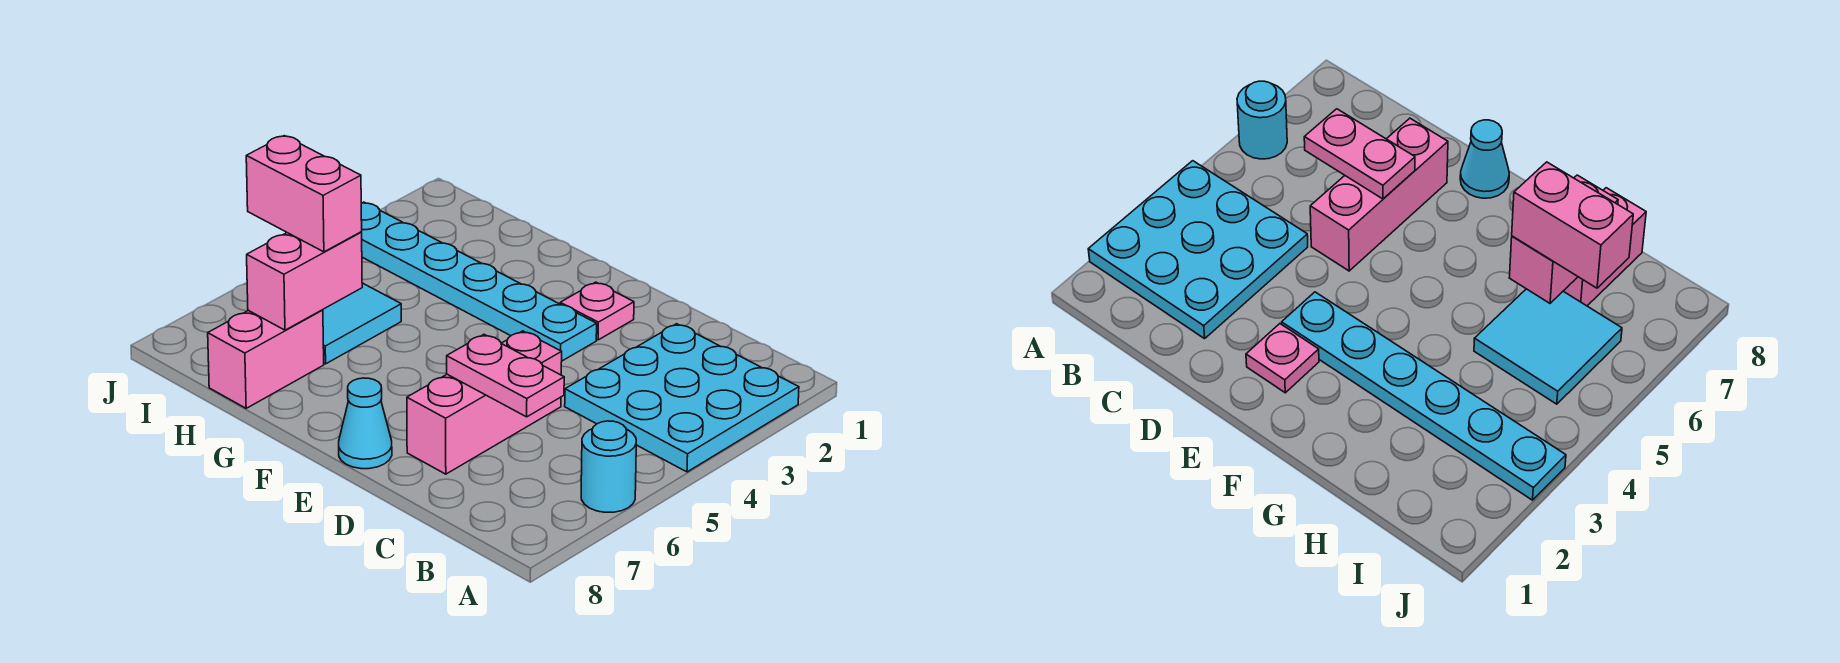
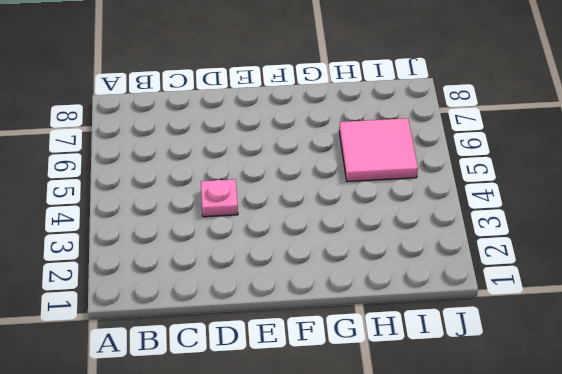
pink plate D4 level 1 -> pink plate E2 level 1
pink tile H5:I6 level 1 -> cyan tile H5:I6 level 1
none -> cyan plate A2:C4 level 1
none -> cyan round brick A6 level 1

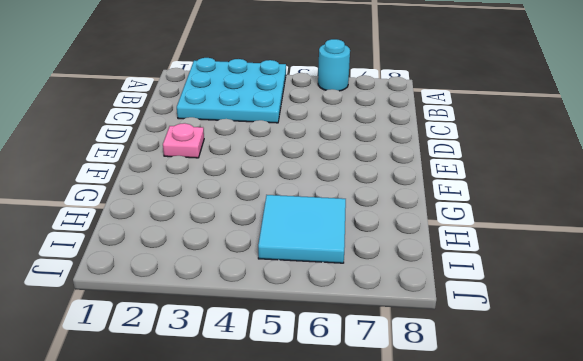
none -> pink brick D5:D7 level 1
none -> cyan plate E3:J3 level 1

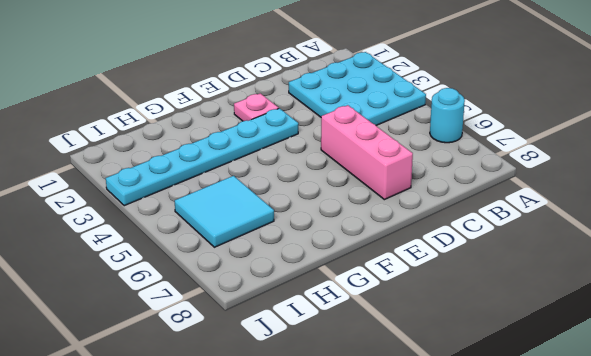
none -> cyan cone E8 level 1
none -> pink brick H7:H8 level 1

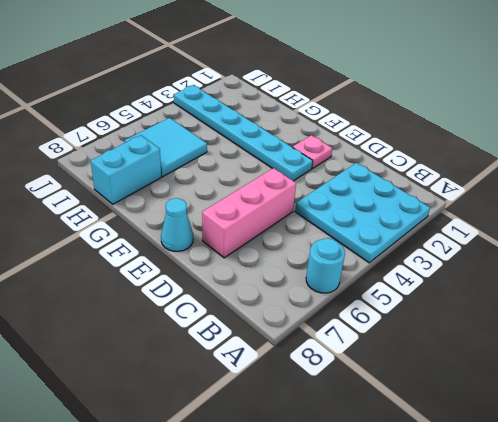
cyan brick H7:H8 level 1 -> pink brick H7:H8 level 1
none -> pink plate C6:D6 level 2
none -> pink brick H6:H7 level 2

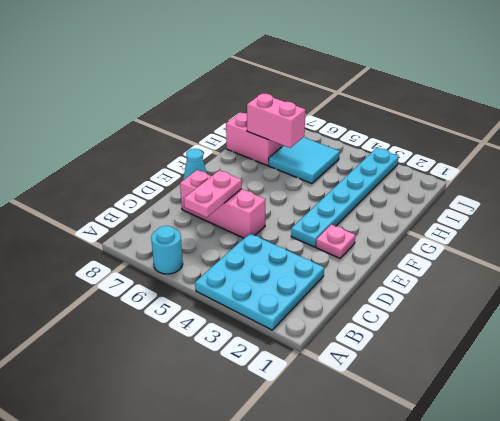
none -> pink brick H6:I6 level 3

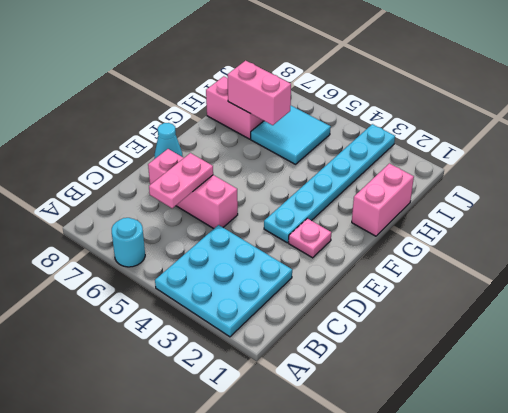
pink brick G1:H1 level 1 -> pink brick H6:I6 level 3

